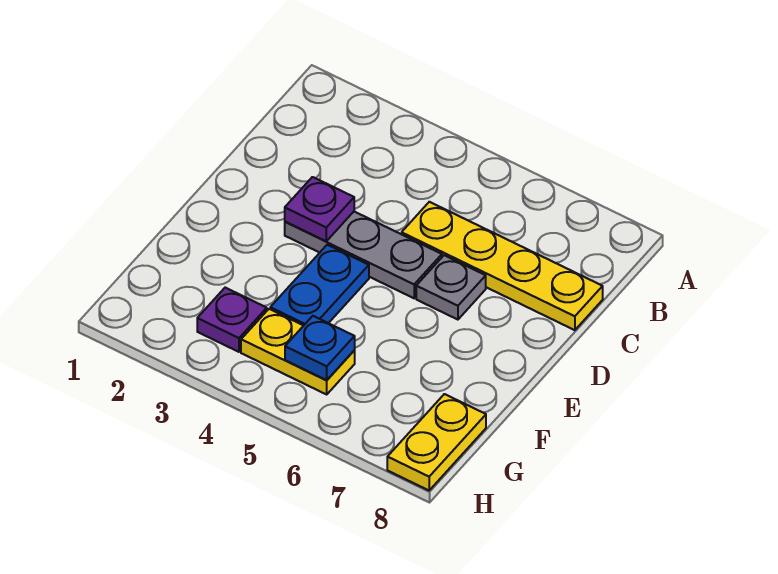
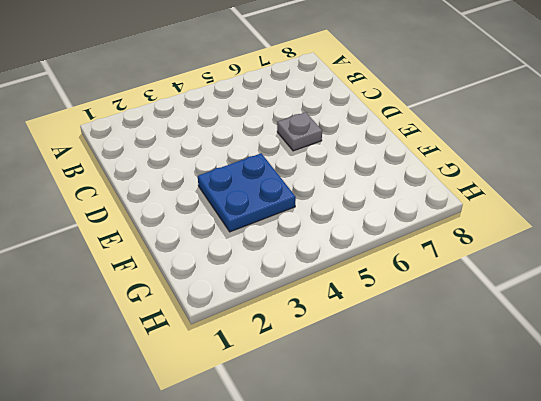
blue plate E3:F4 level 1 -> blue plate E4:F4 level 1
none -> yellow plate C5:C8 level 1
none -> grey plate D3:D5 level 1

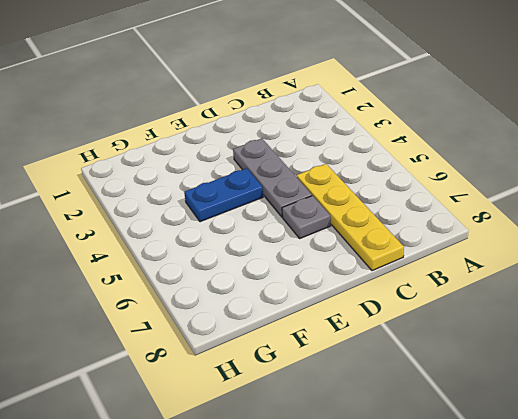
none -> purple plate G3 level 1
none -> yellow plate G4:G5 level 1

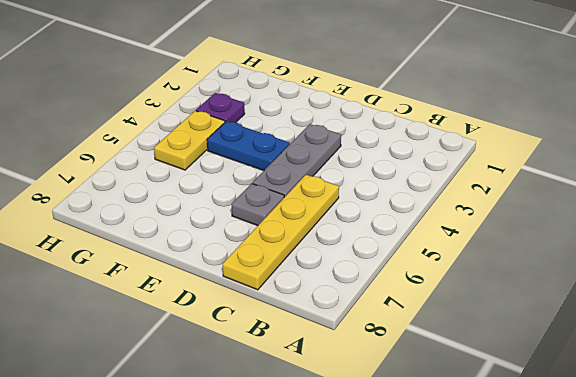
none -> yellow plate G8:H8 level 1
none -> purple plate D3 level 2

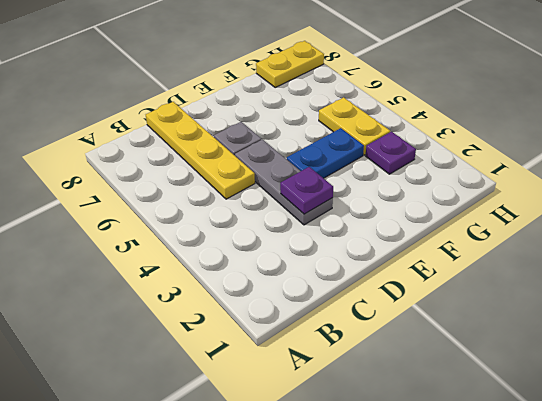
none -> blue plate G5 level 2

